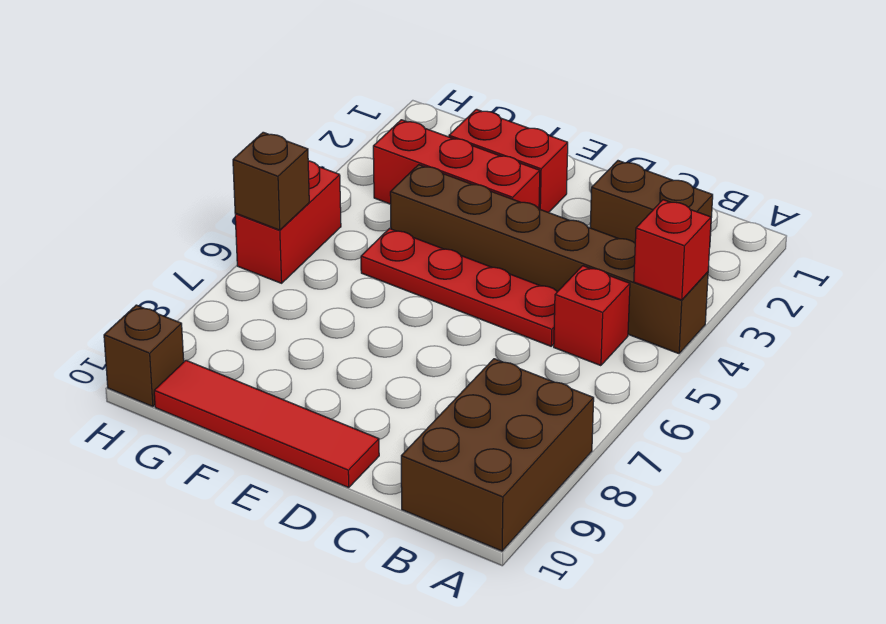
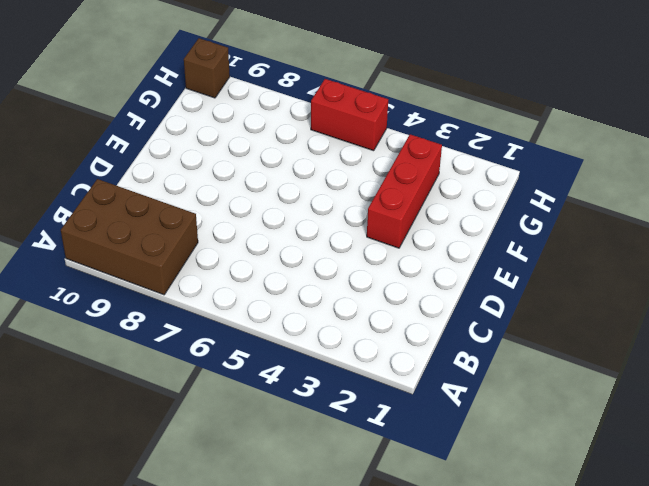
none -> brown brick A4:F4 level 1
none -> brown brick B2:C2 level 1
none -> red brick B5 level 1

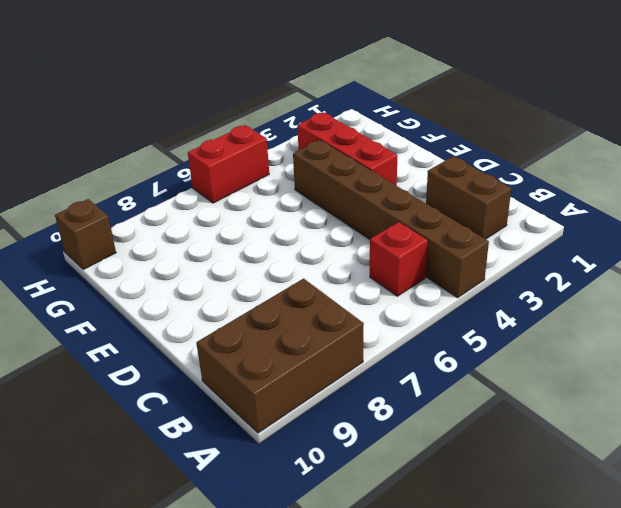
none -> red plate C5:F5 level 1
none -> red tile D10:G10 level 1
none -> red brick E2:F2 level 1

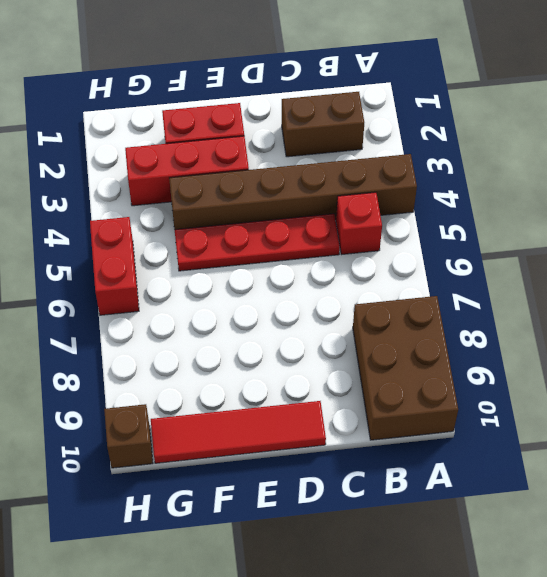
none -> red brick A4 level 2
none -> brown brick H6 level 2

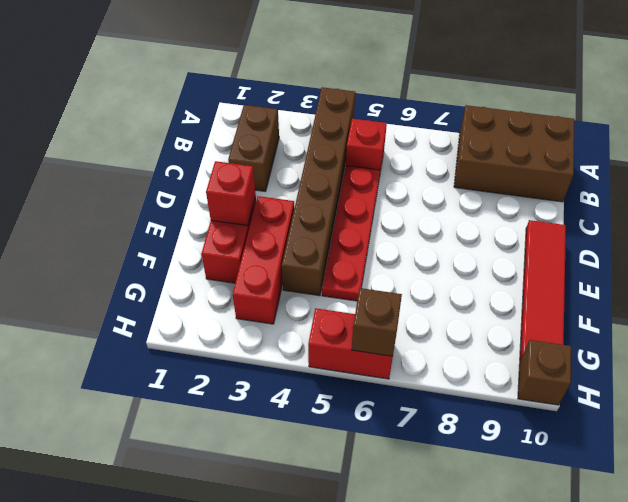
red brick E2 level 2 -> red brick A4 level 2

